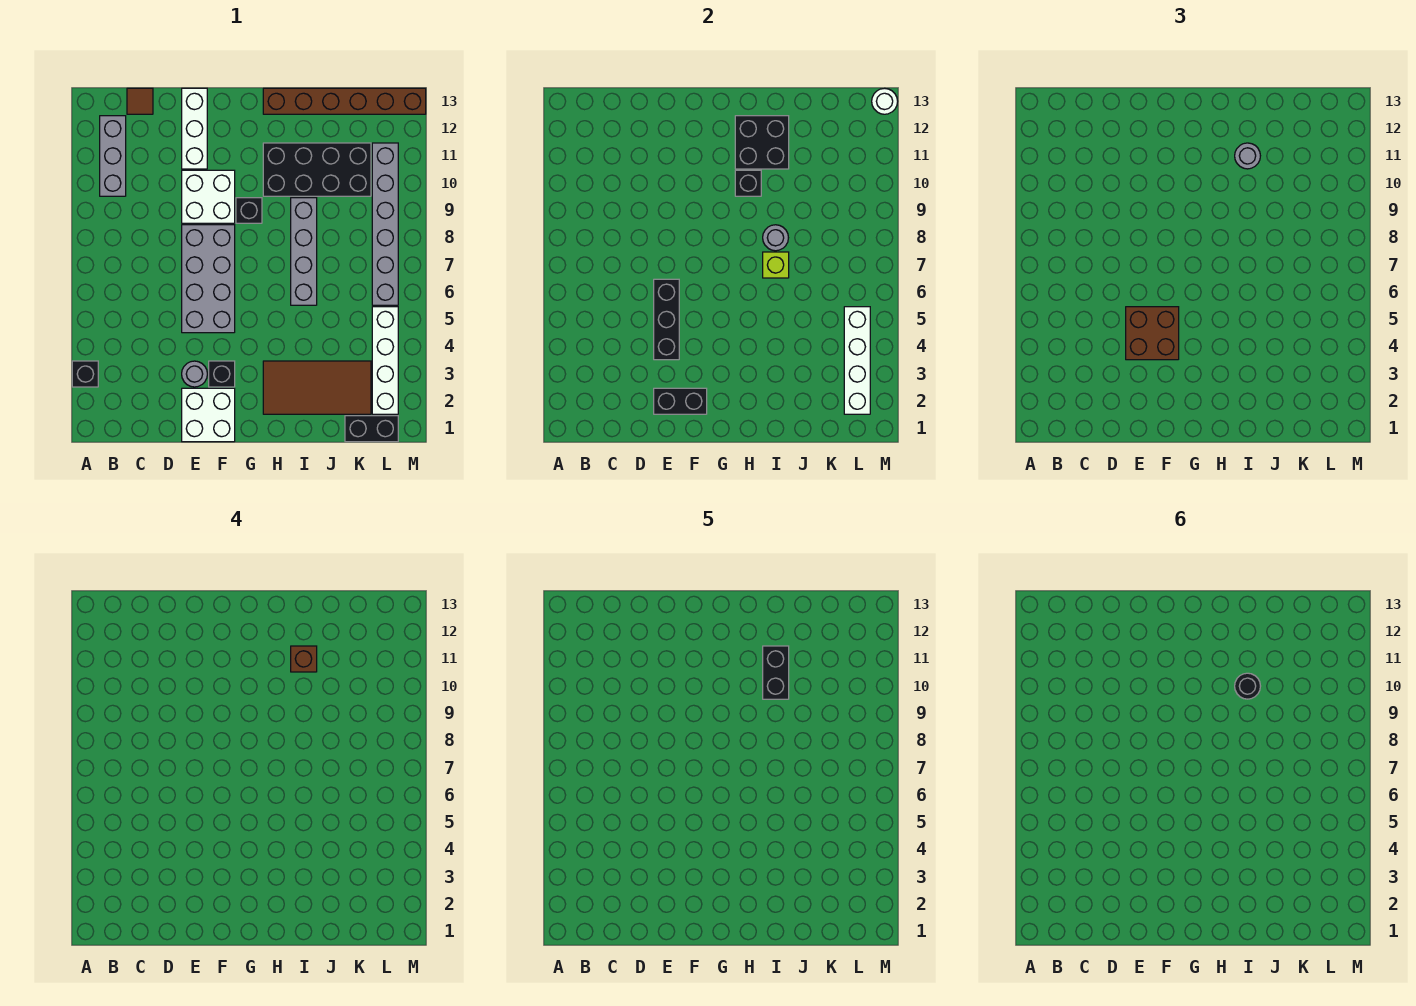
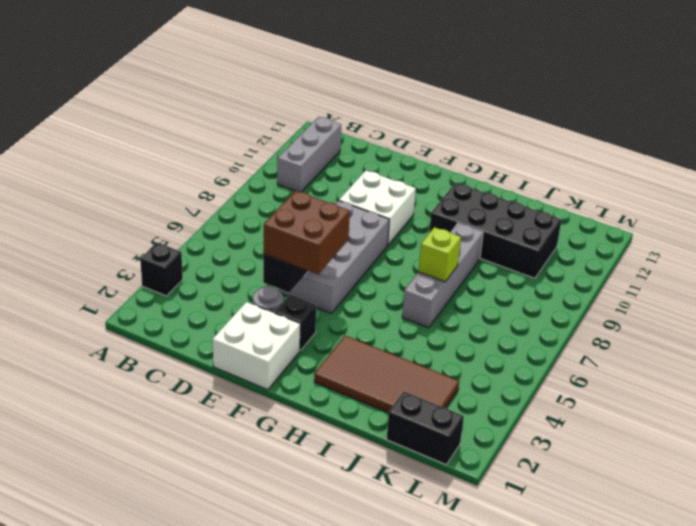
none -> brown tile C13 level 1
none -> white brick E11:E13 level 1
none -> black brick G9 level 1
none -> brown brick H13:M13 level 1

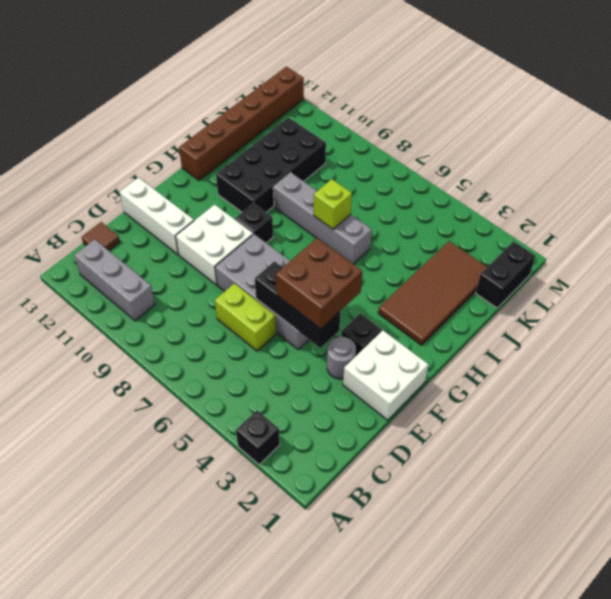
lime brick D6:D7 level 1 -> none
none -> white brick L2:L5 level 1
none -> grey brick L6:L11 level 1
none -> black brick E2:F2 level 2
none -> black brick H10 level 2

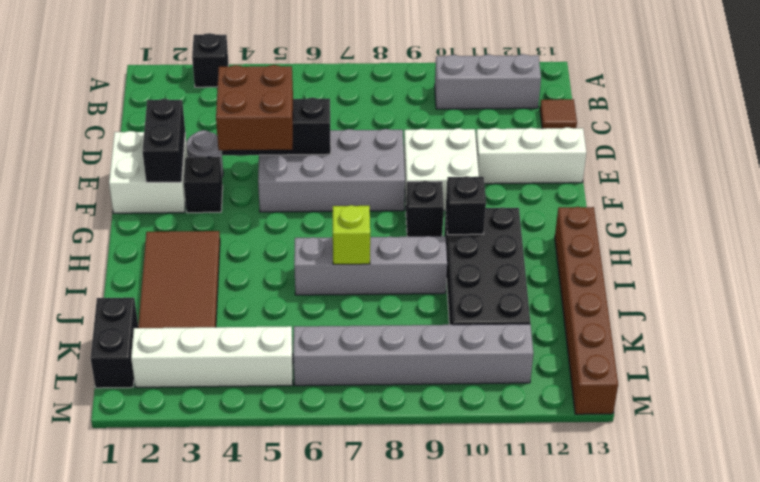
none -> black brick H11:I12 level 2
none -> grey round brick I8 level 2
none -> white brick L2:L5 level 2
none -> white round brick M13 level 2

